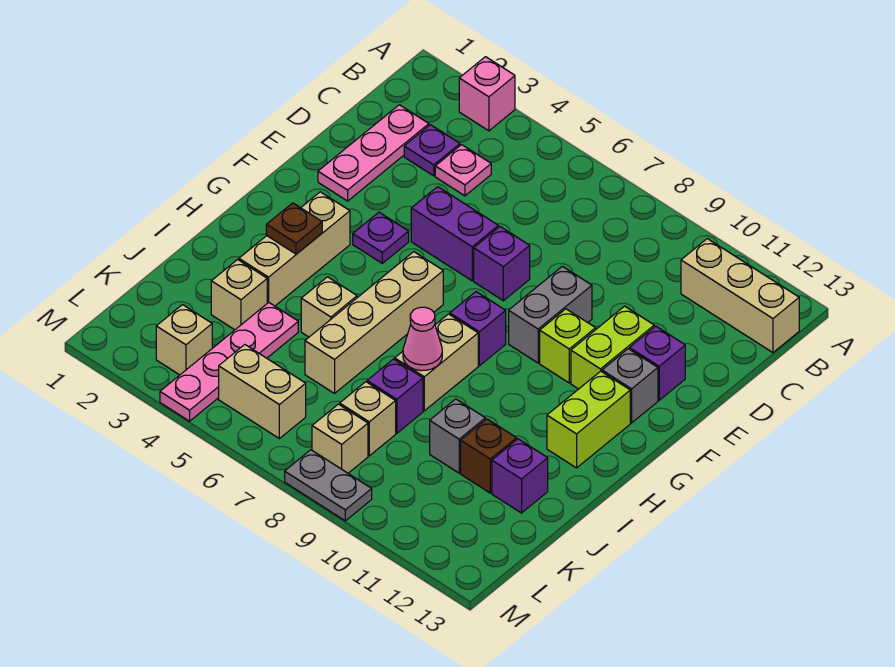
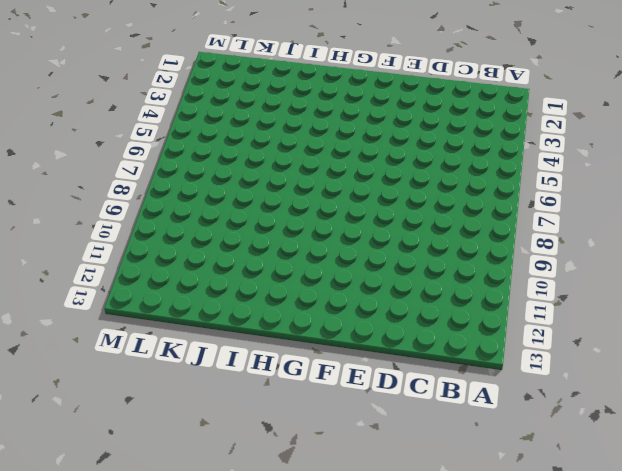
none -> pink brick A3 level 1
none -> tan brick B11:B13 level 1
none -> pink plate C2:E2 level 1
none -> purple plate C3 level 1

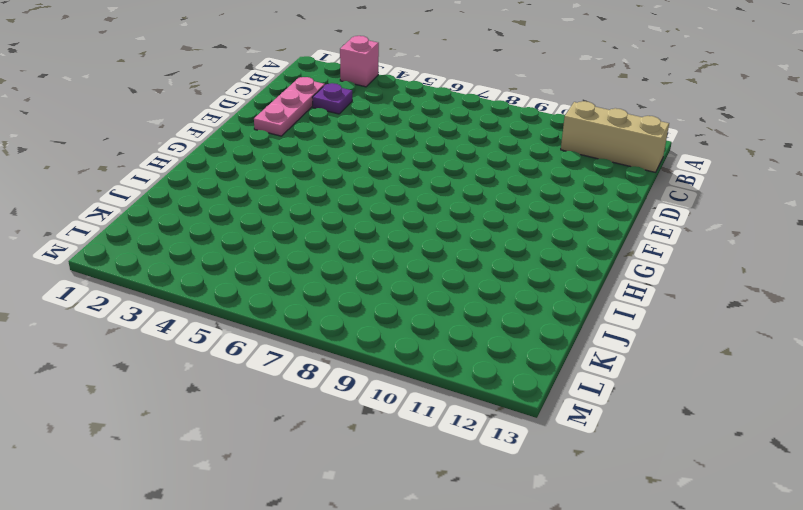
none -> pink plate C4 level 1
none -> purple brick E5:E6 level 1
none -> purple brick E7 level 1
none -> grey brick E9:F9 level 1

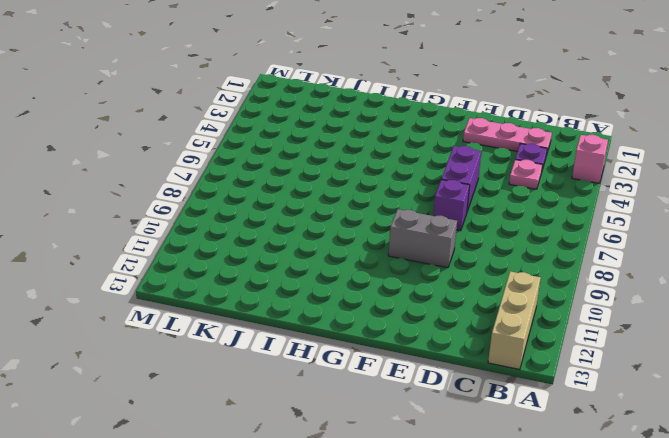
none -> lime brick E11:F11 level 1
none -> purple brick E12 level 1
none -> purple plate F4 level 1
none -> lime brick F10 level 1

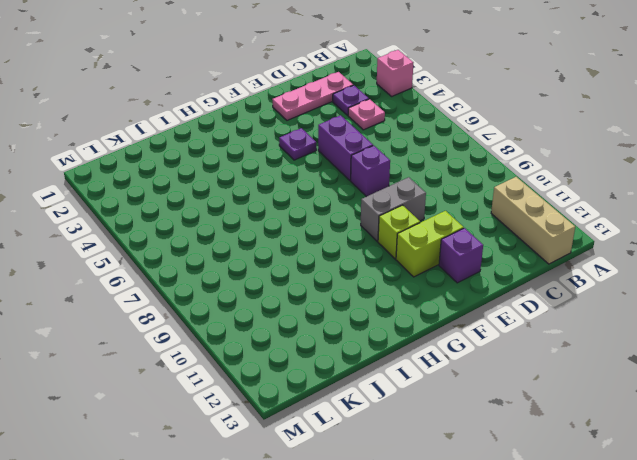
none -> grey brick F12 level 1
none -> tan brick G3:I3 level 1
none -> tan brick G6:J6 level 1
none -> purple brick G8 level 1

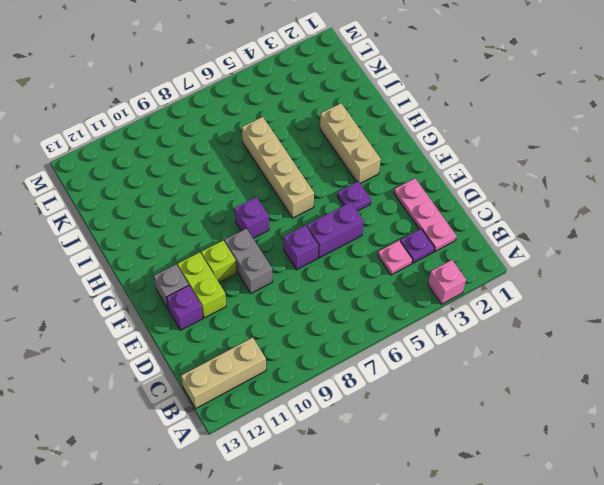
none -> lime brick G12:H12 level 1
none -> tan brick H8:I8 level 1
none -> tan brick I5 level 1
none -> tan brick J3 level 1

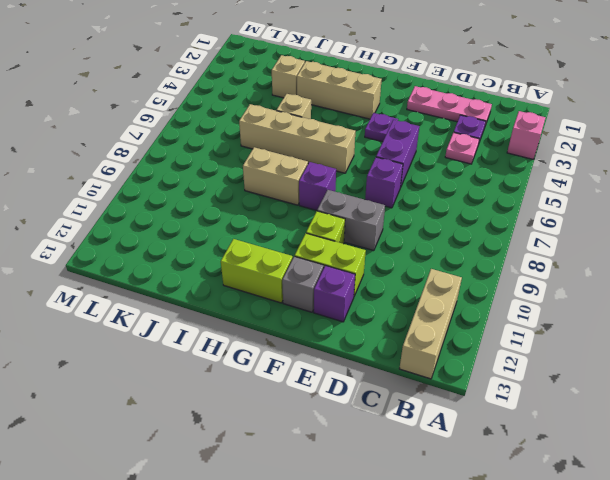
none -> pink plate J4:M4 level 1
none -> purple brick J8 level 1
none -> grey brick J10 level 1
none -> brown brick J11 level 1

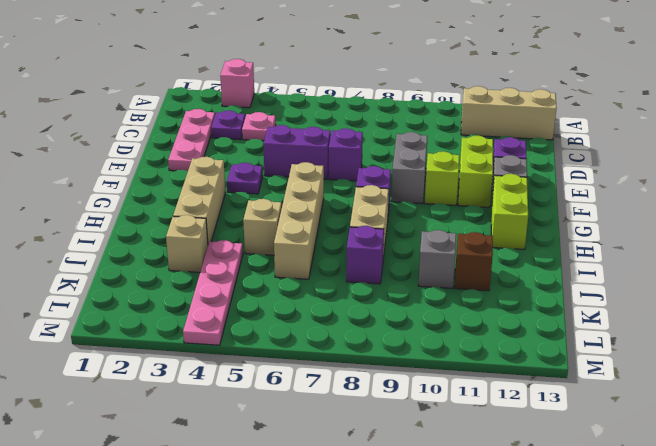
none -> purple brick J12 level 1
none -> tan brick K8 level 1
none -> tan brick L3 level 1
none -> tan brick L5:L6 level 1

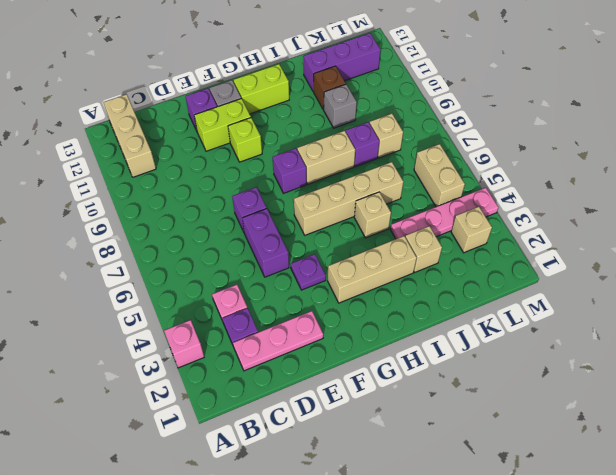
purple brick J12:L12 level 1 -> purple brick J12 level 1
none -> grey brick E9:F9 level 1
none -> tan brick L8 level 1
none -> grey plate M8:M9 level 1
none -> brown plate H3 level 2

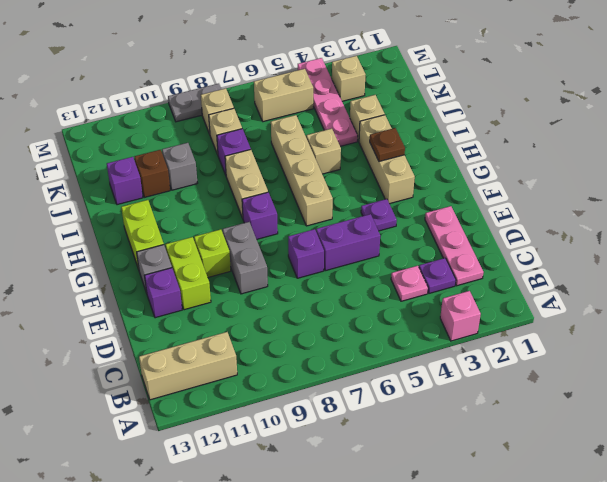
none -> pink cone I8 level 2

